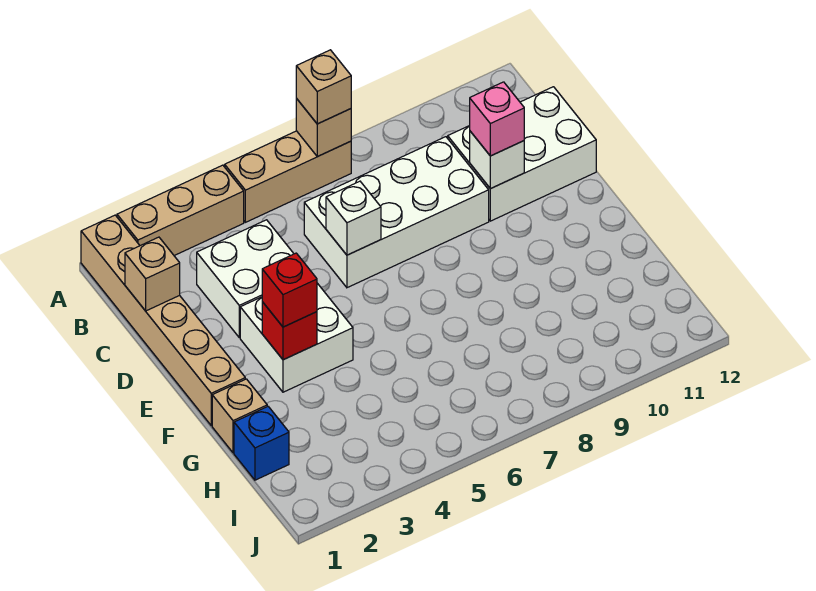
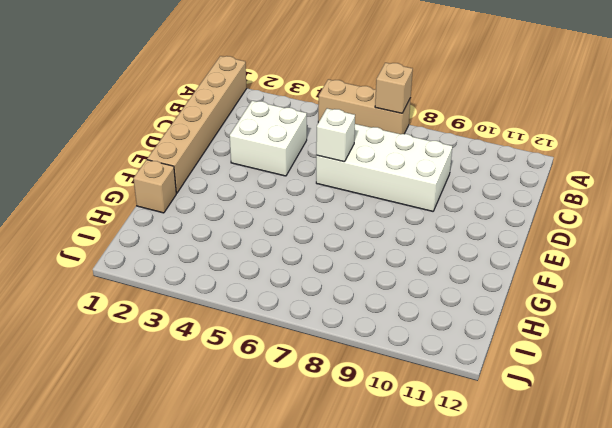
none -> tan brick A2:A4 level 1
none -> white brick C10:D12 level 1
none -> white brick E3:F4 level 1

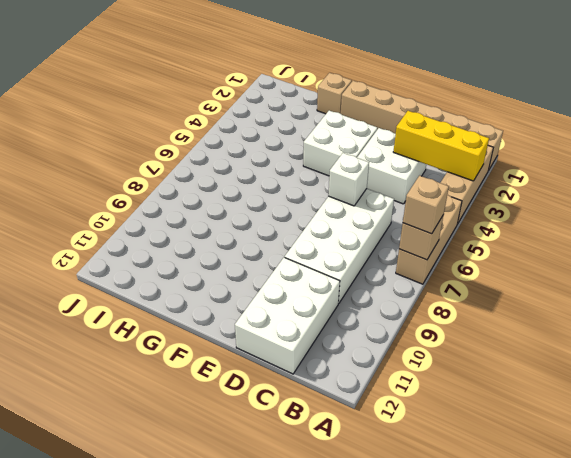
yellow brick A3:C3 level 2 -> none
none -> blue brick H1 level 1
none -> tan brick C1 level 2
none -> white brick D10 level 2

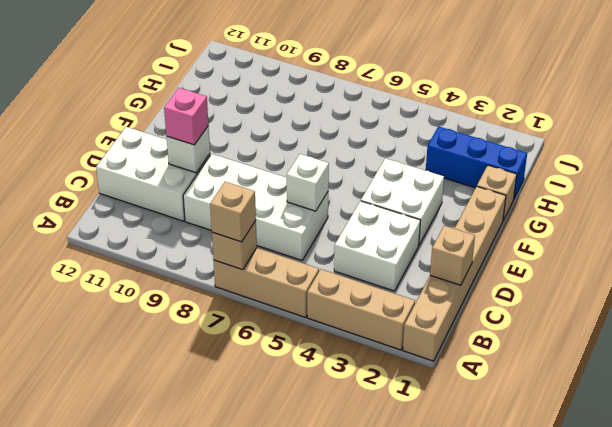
blue brick H1:H3 level 1 -> blue brick H1 level 1
none -> red brick F3 level 2
none -> red brick F3 level 3

